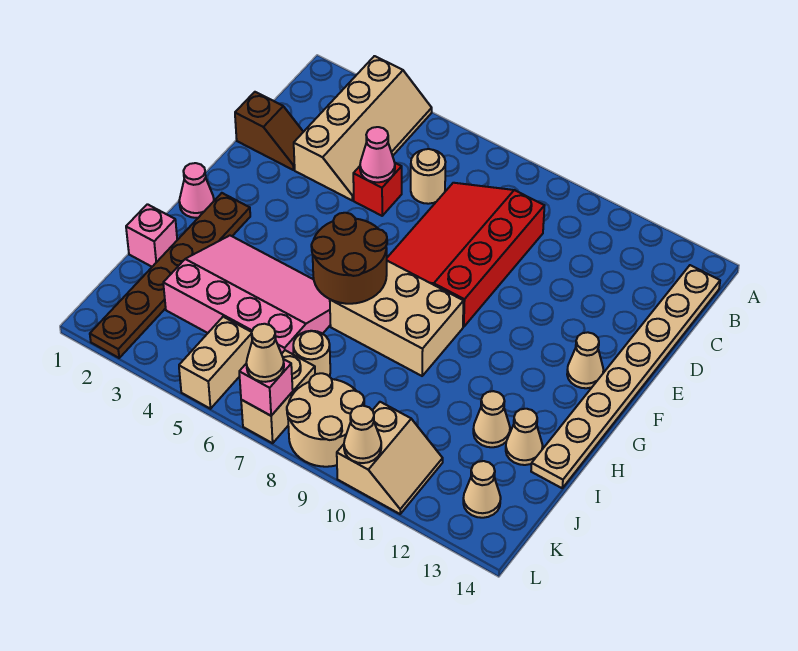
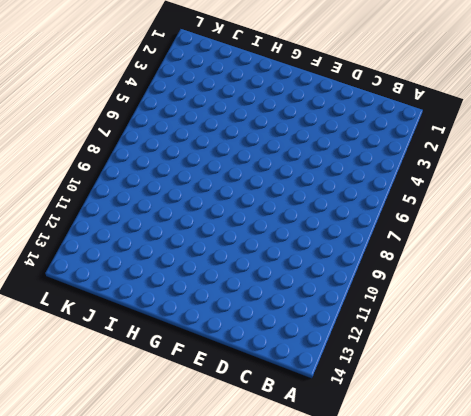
none -> tan slope A3:D4 level 1 top 3
none -> tan plate B14:I14 level 1
none -> tan round brick C6 level 1

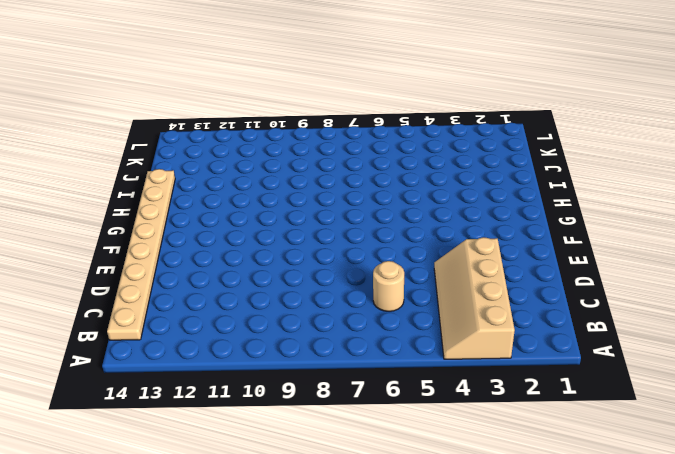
none -> red slope C7:F9 level 1 top 9
none -> brown slope D1:D2 level 1 top 1
none -> red brick D5 level 1

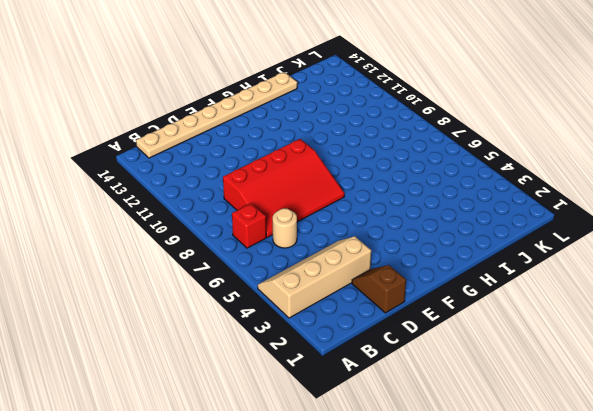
red brick B7 level 1 -> red brick D5 level 1
none -> tan cone F13 level 1
none -> pink cone G1 level 1
none -> brown plate G2:L2 level 1

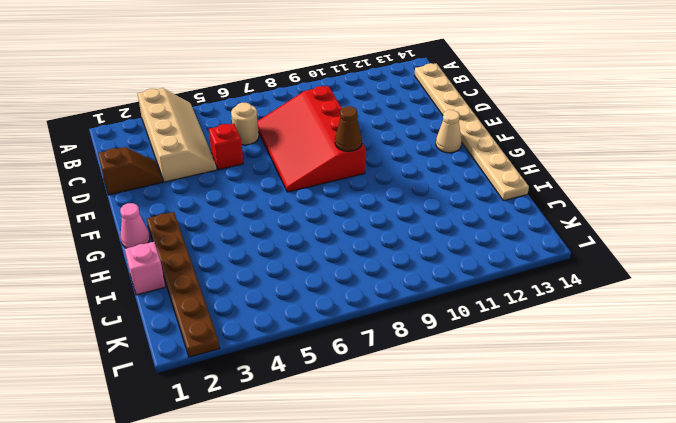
brown cone F9 level 2 -> none
none -> tan brick G7:H9 level 1
none -> pink slope H3:J6 level 1 top J
none -> tan cone I12 level 1

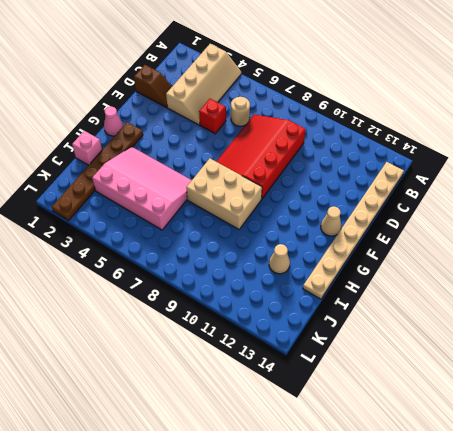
none -> tan cone I13 level 1
none -> tan round brick J7 level 1
none -> tan brick K5:L5 level 1

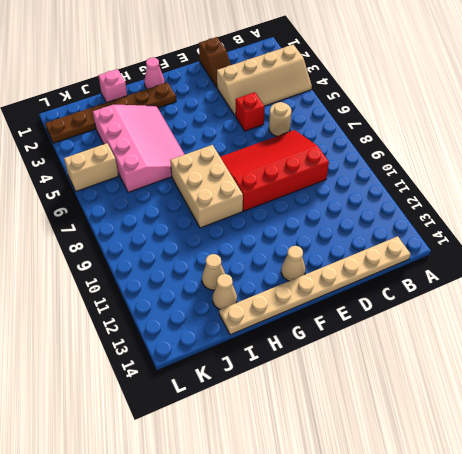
none -> tan round brick J7 level 1
none -> tan brick K7:L7 level 1
none -> tan round brick K8:L9 level 1

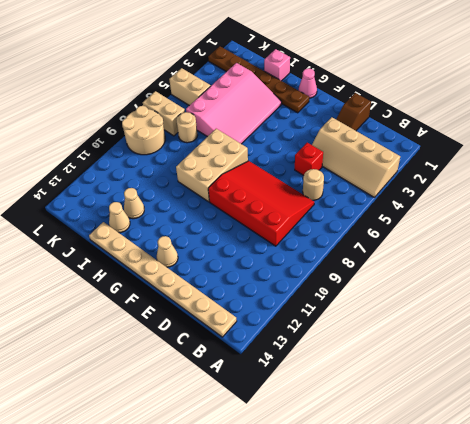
none -> tan slope K10:L11 level 1 top 10
none -> tan cone K13 level 1
none -> pink cone D5 level 2

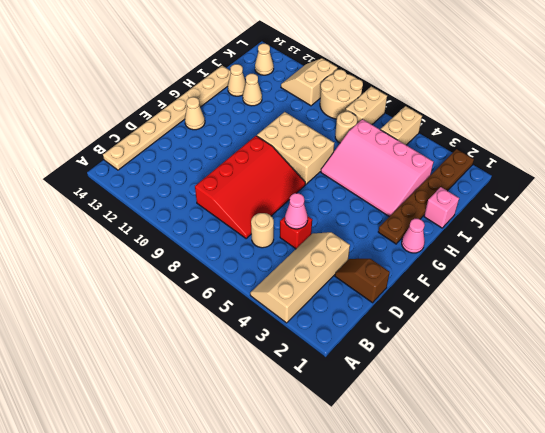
none -> brown round brick G6:H7 level 2
none -> pink brick L7 level 2
none -> tan cone L10 level 2

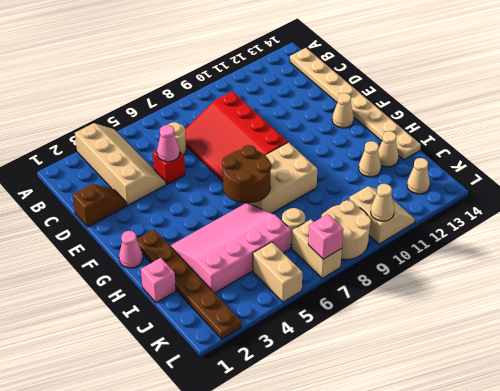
none -> tan cone L7 level 3

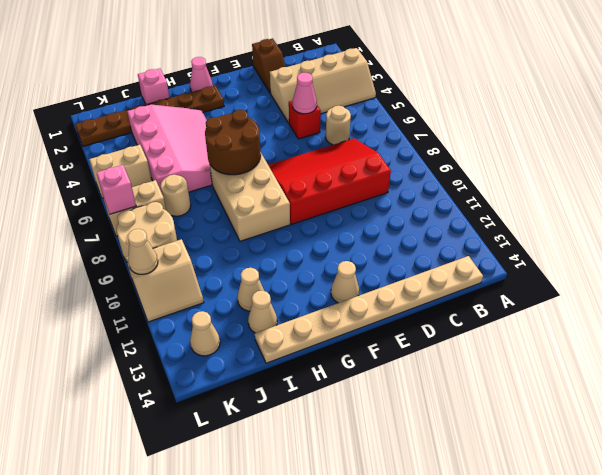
none -> tan cone L7 level 3

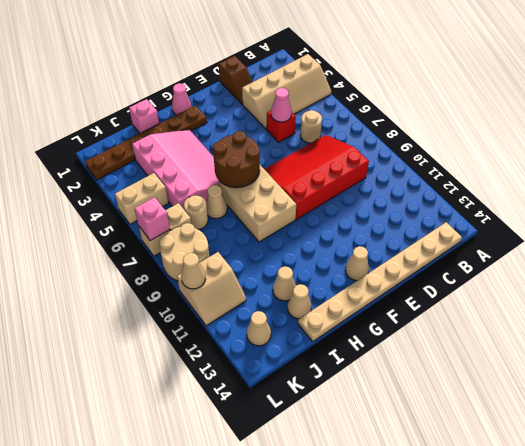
tan cone I7 level 1 -> tan cone L7 level 3

